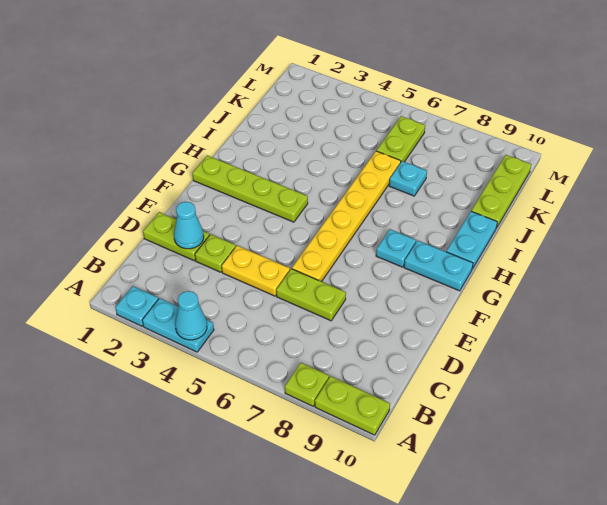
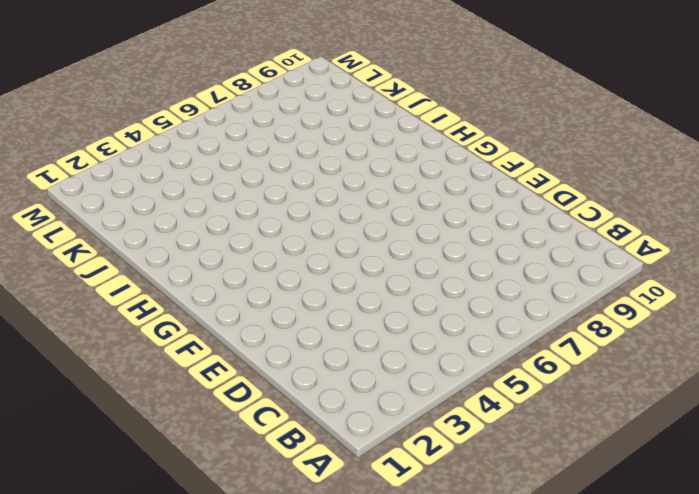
none -> cyan plate A2 level 1
none -> cyan plate A3:A4 level 1
none -> lime plate A8 level 1

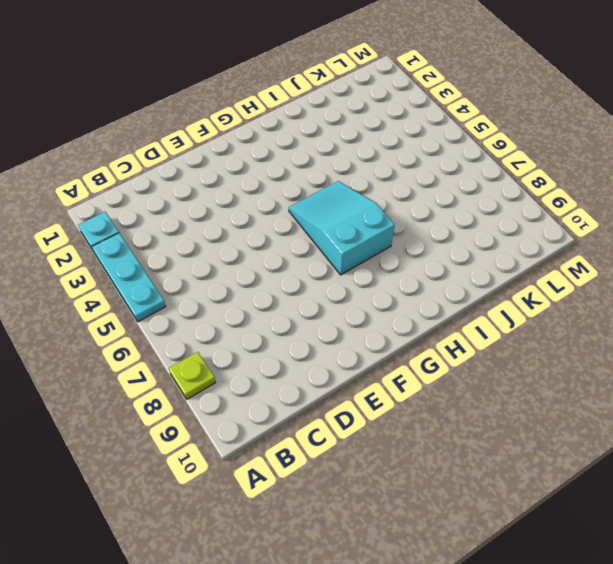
cyan plate A3:A5 level 1 -> cyan plate A3:A4 level 1
cyan slope G5:H7 level 1 top 7 -> yellow plate E6:J6 level 1
none -> lime plate A9:A10 level 1
none -> lime plate D1:D2 level 1
none -> lime plate D3 level 1

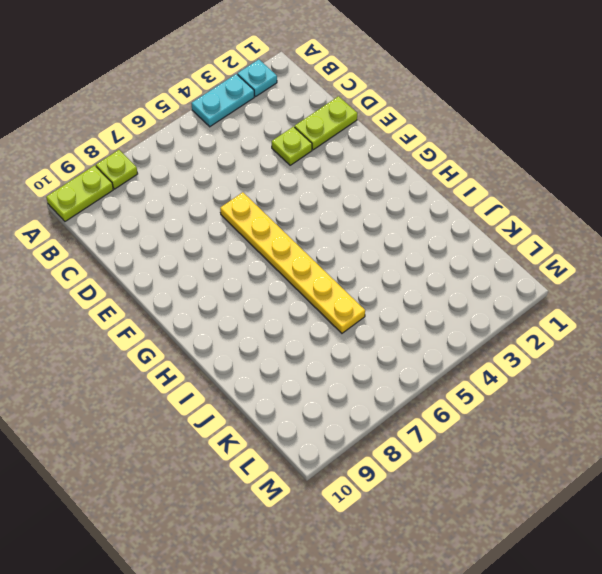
none -> yellow plate D4:D5 level 1
none -> lime plate D6:D7 level 1
none -> lime plate G1:G4 level 1

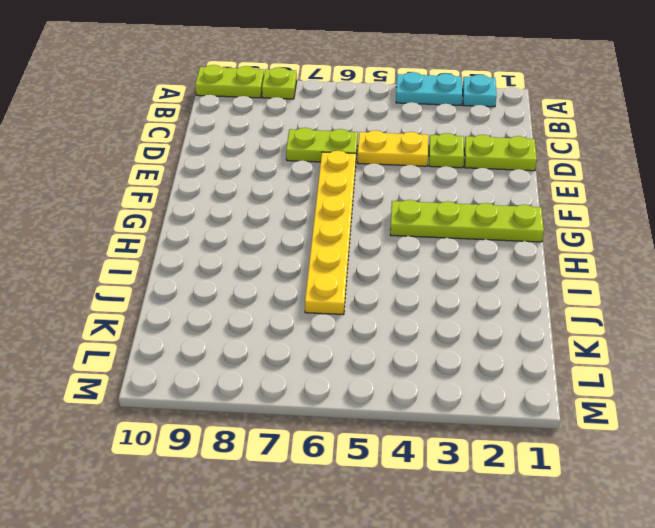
none -> cyan plate G8 level 1
none -> cyan plate G9:G10 level 1
none -> cyan plate H10:I10 level 1

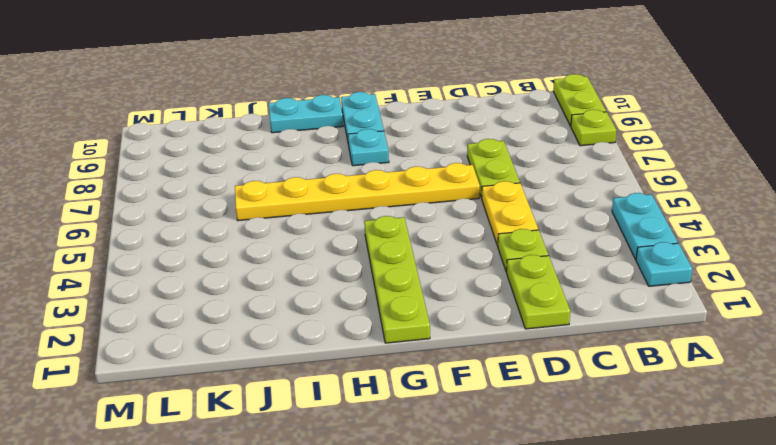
none -> cyan plate J7 level 1
none -> lime plate J10:L10 level 1
none -> lime plate K6:L6 level 1

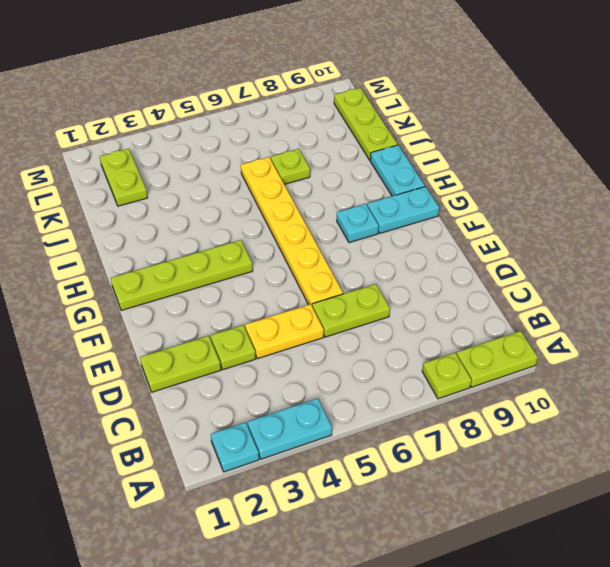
lime plate J7 level 1 -> cyan plate J7 level 1
lime plate K2:L2 level 1 -> lime plate K6:L6 level 1
none -> cyan cone A4 level 2
none -> cyan cone D2 level 2

